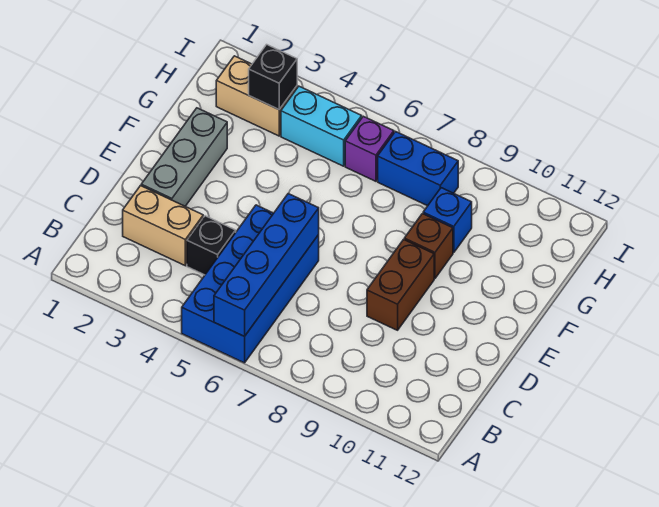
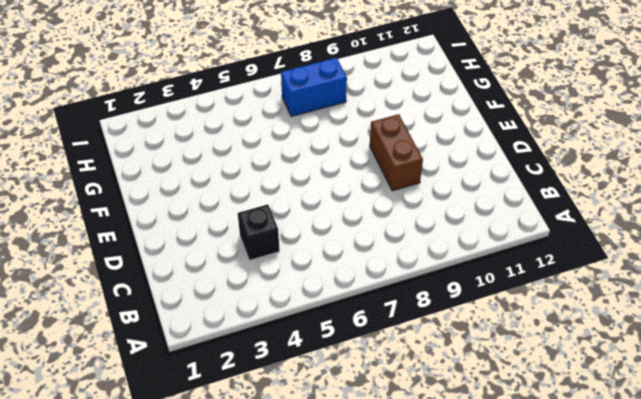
none -> blue brick A5:D6 level 1
none -> tan brick C2:C3 level 1
none -> grey brick D2:F2 level 1

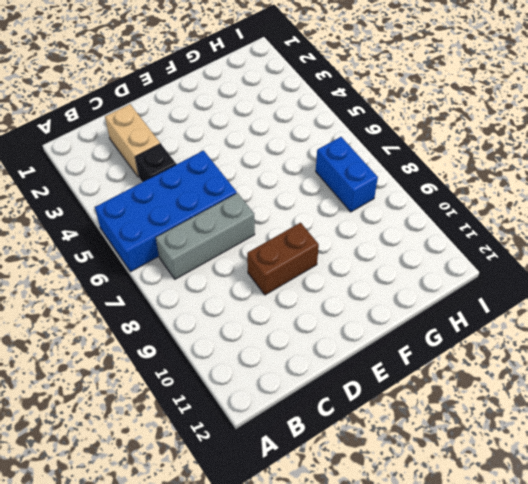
grey brick B7:D7 level 1 -> grey brick D2:F2 level 1
none -> brown brick F9 level 1
none -> blue brick G9 level 1
none -> tan brick H2:H3 level 1

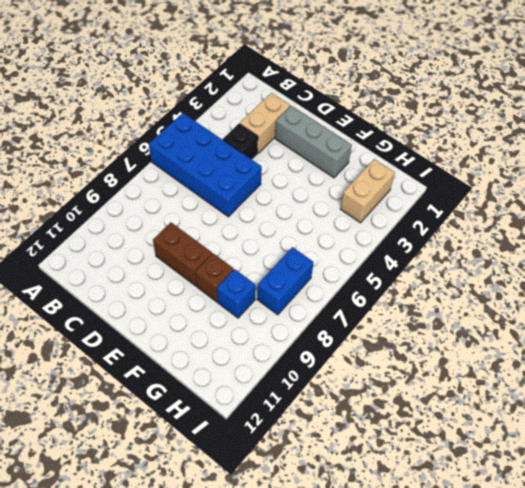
none -> cyan brick H4:H5 level 1
none -> purple brick H6 level 1
none -> blue brick A6:D6 level 2

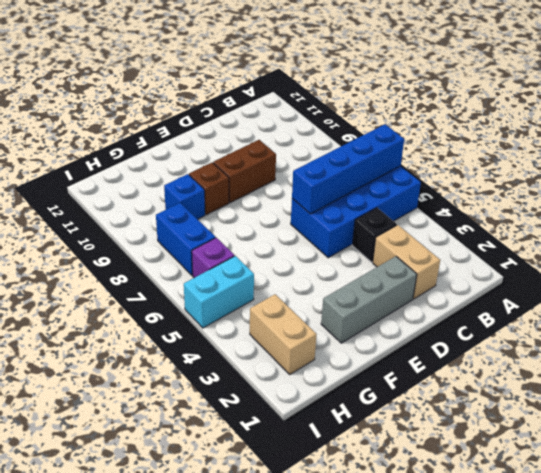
cyan brick H5:I5 level 1 -> cyan brick H4:H5 level 1
none -> black brick H3 level 2

